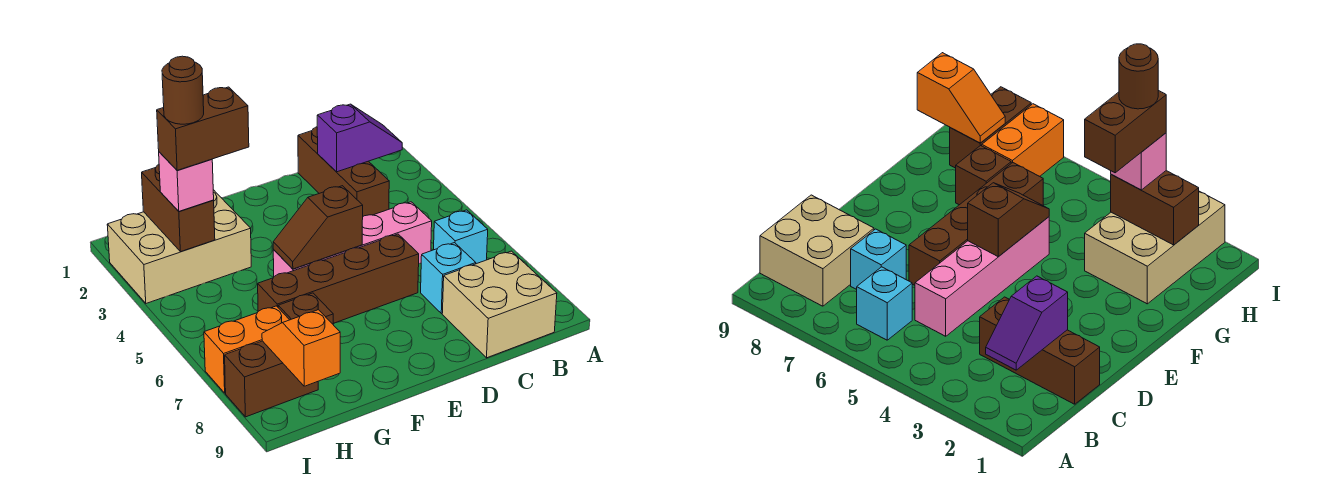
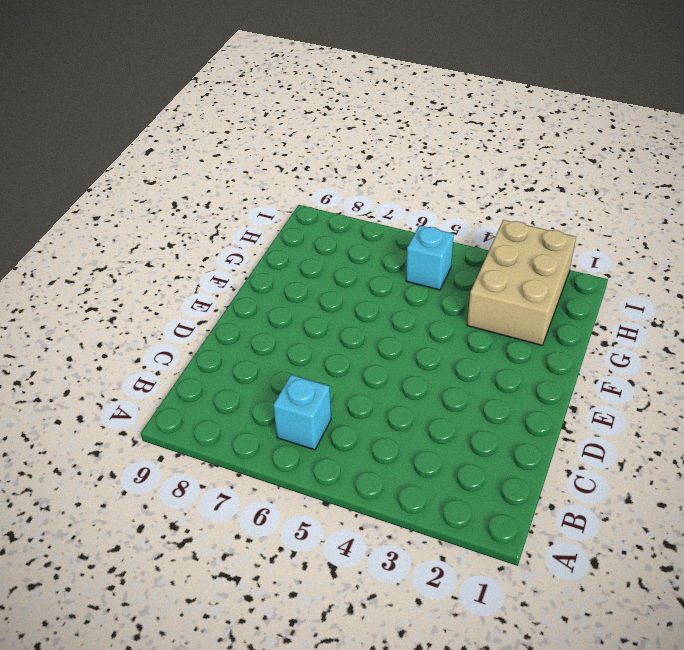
cyan brick H5 level 1 -> cyan brick C7 level 1
none -> tan brick B8:C9 level 1
none -> brown brick C1:C3 level 1
none -> pink brick C5:F5 level 1

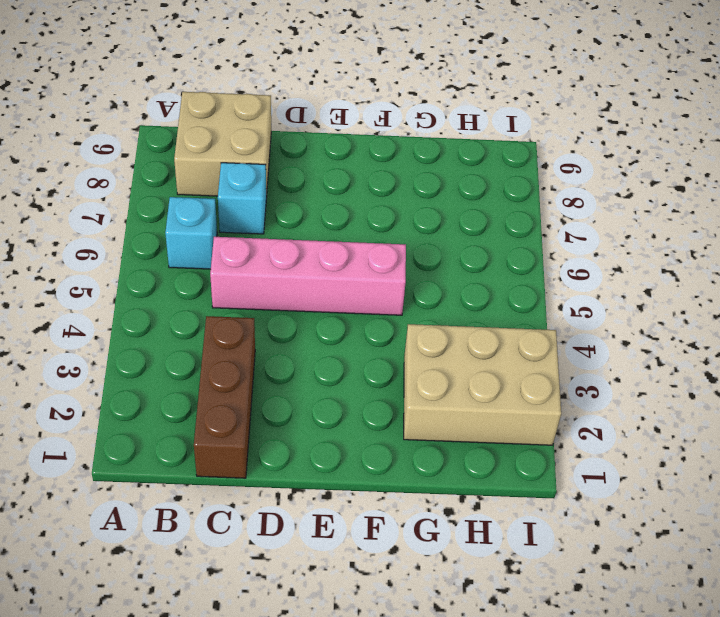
none -> brown brick D6:G6 level 1
none -> brown brick G7 level 1
none -> orange brick H7:I7 level 1

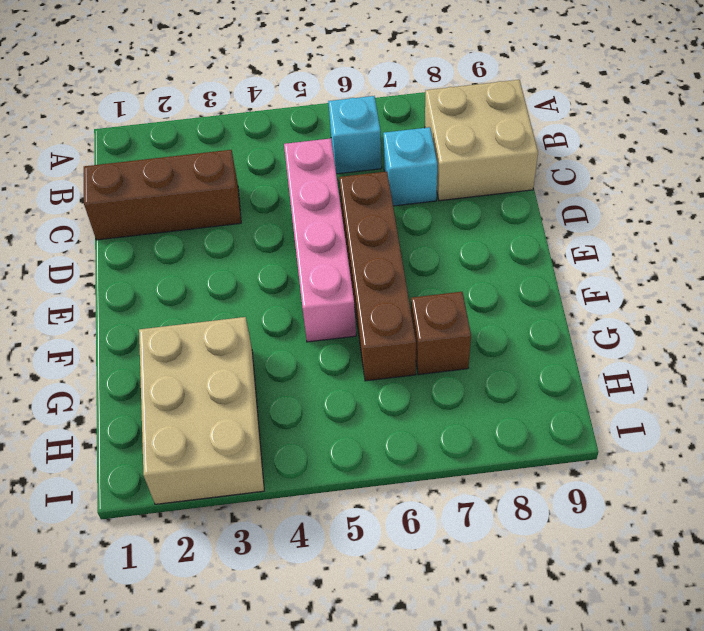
none -> orange brick H7:I7 level 1
none -> brown brick H8:I8 level 1
none -> purple slope B2:C2 level 2 top C

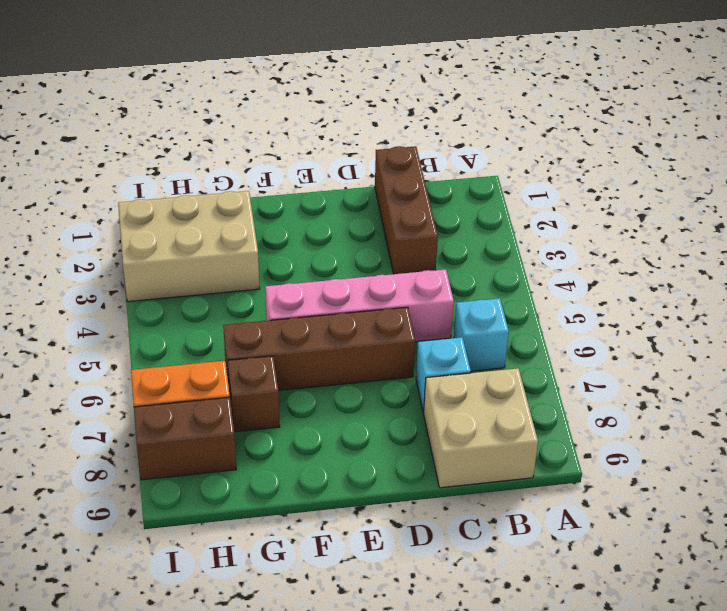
none -> purple slope B2:C2 level 2 top C
none -> brown slope E5:F5 level 2 top E
none -> brown brick H2:H3 level 2

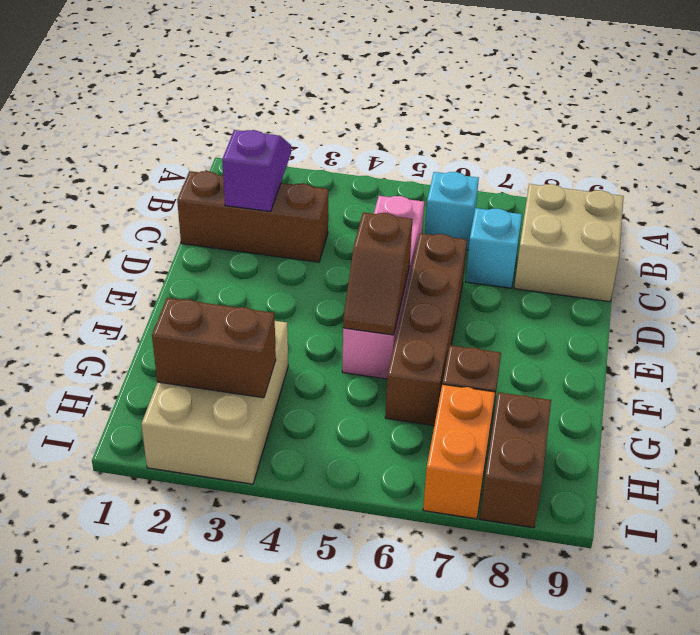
none -> orange slope H8:H9 level 2 top 9
none -> pink brick H3 level 3
none -> brown brick G3:H3 level 4

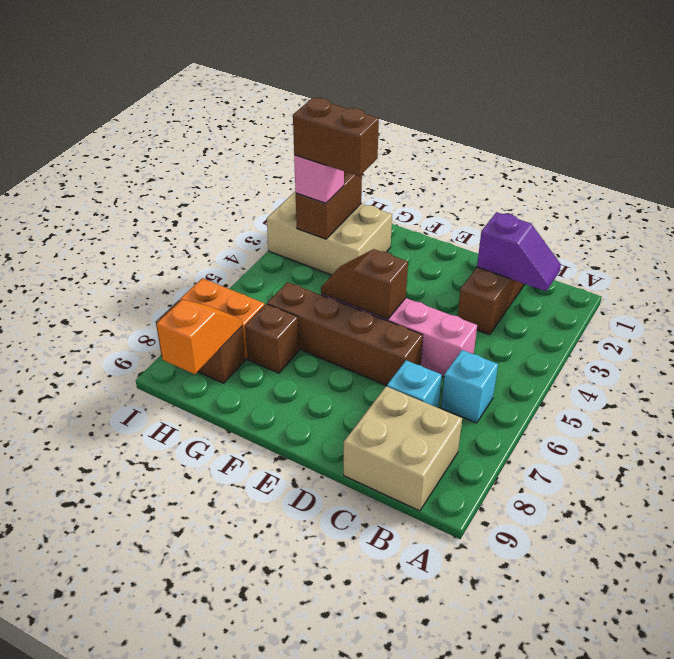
none -> brown round brick H3 level 5

